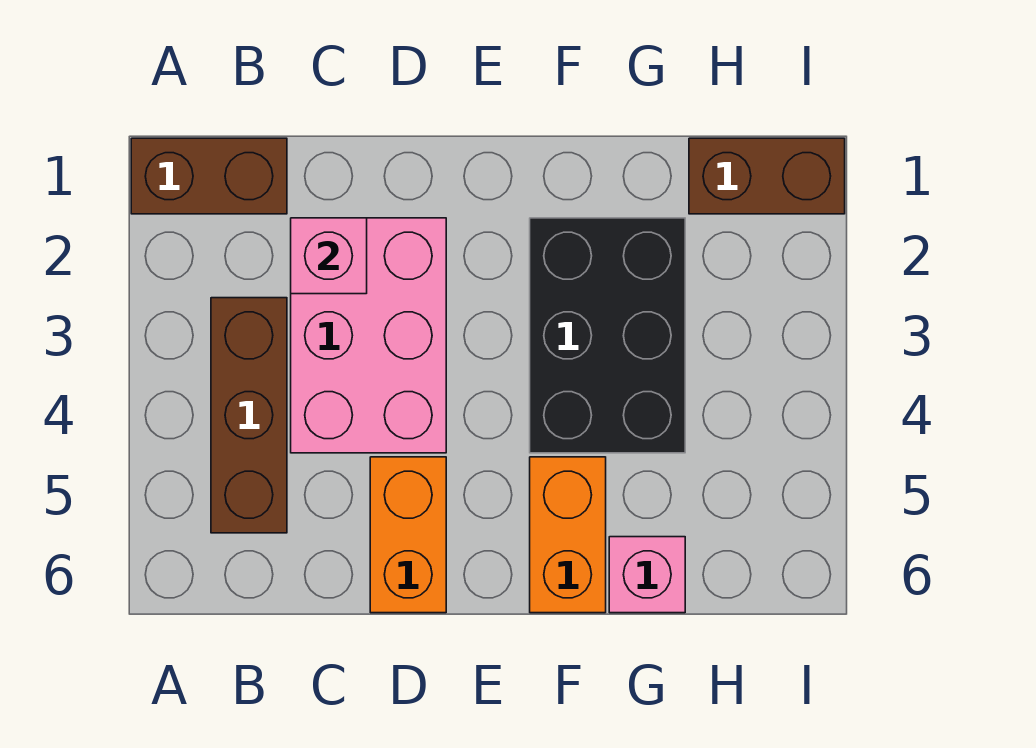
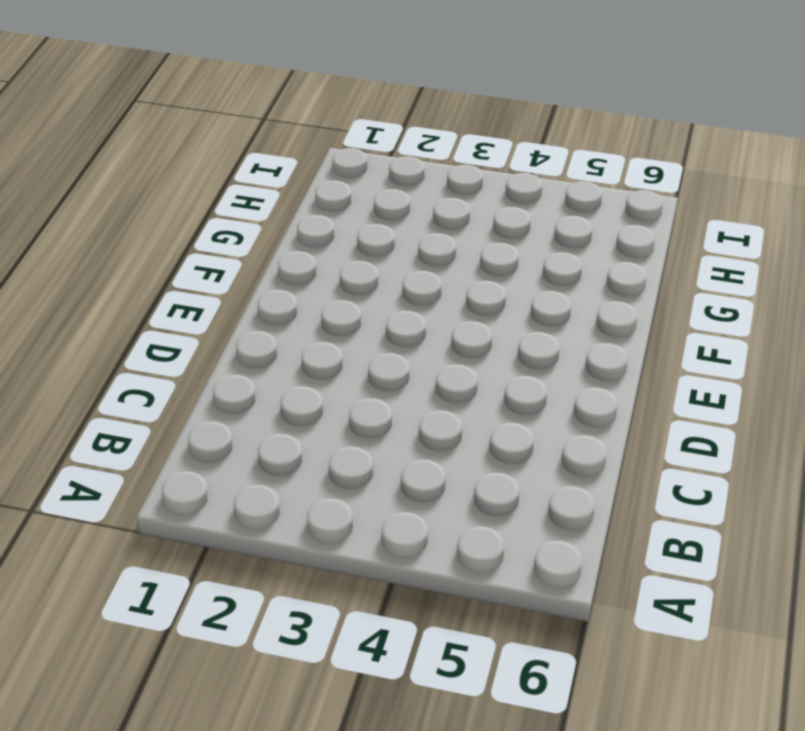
none -> brown brick A1:B1 level 1
none -> brown brick B3:B5 level 1

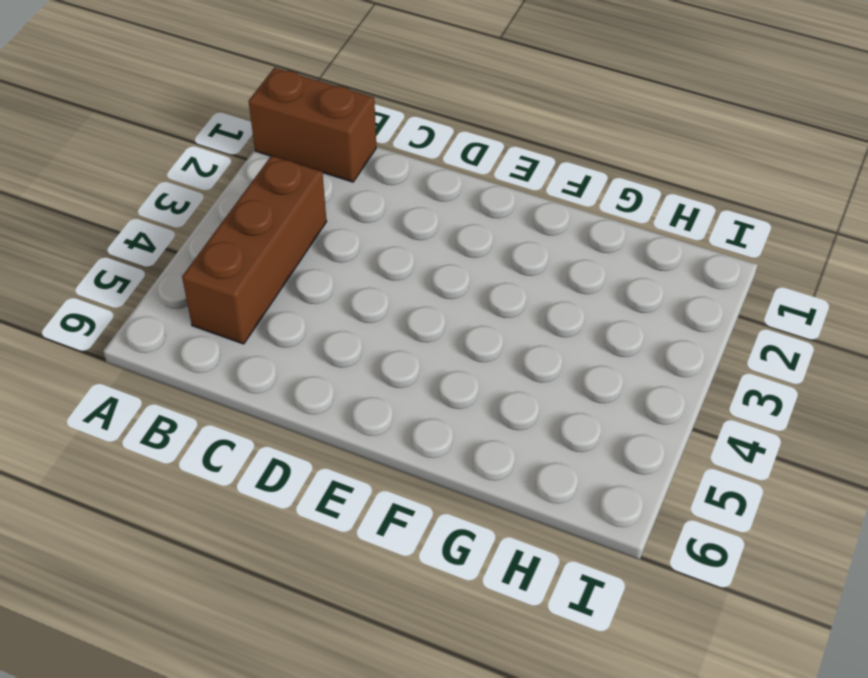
none -> pink brick C2:D4 level 1
none -> orange brick D5:D6 level 1

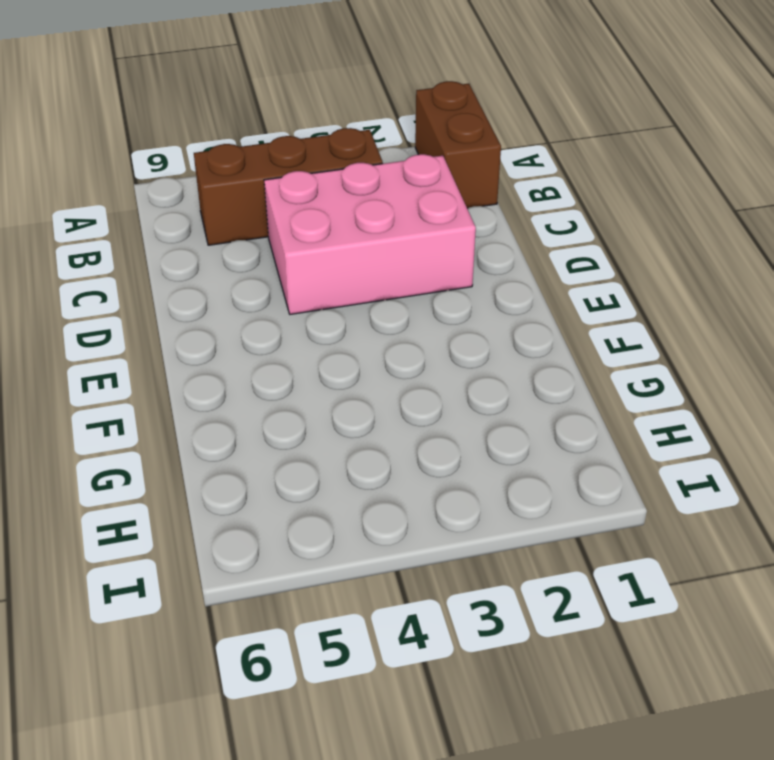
none -> orange brick D5:D6 level 1
none -> black brick F2:G4 level 1

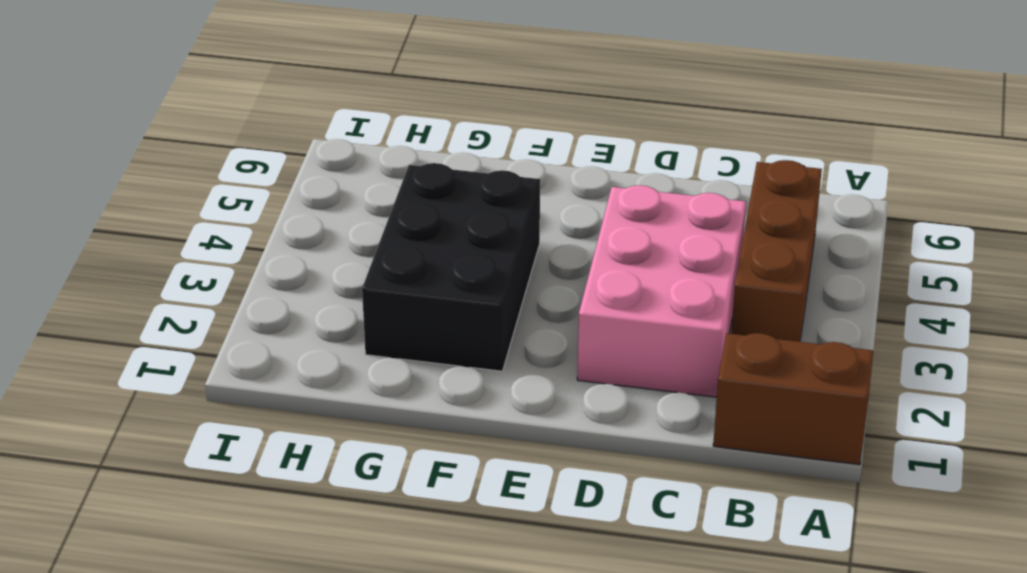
none -> orange brick D5:D6 level 1
none -> orange brick F5:F6 level 1

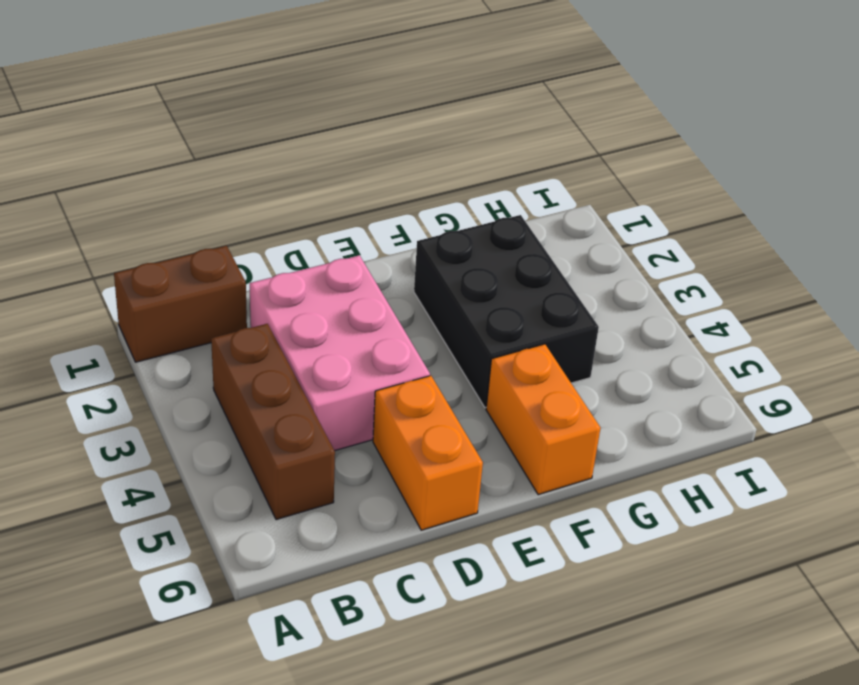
none -> pink brick G6 level 1
none -> brown brick H1:I1 level 1

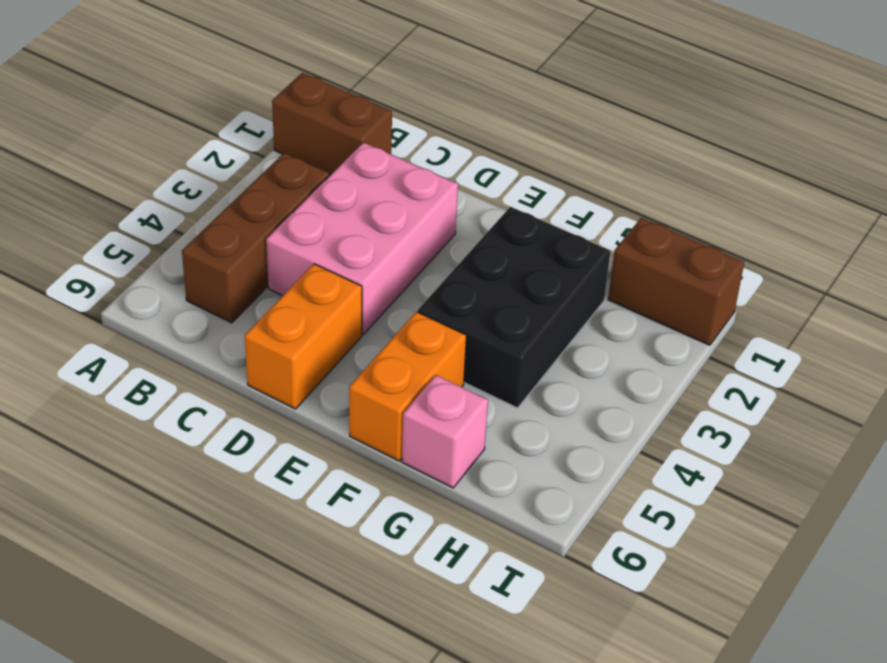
none -> pink brick C2 level 2

